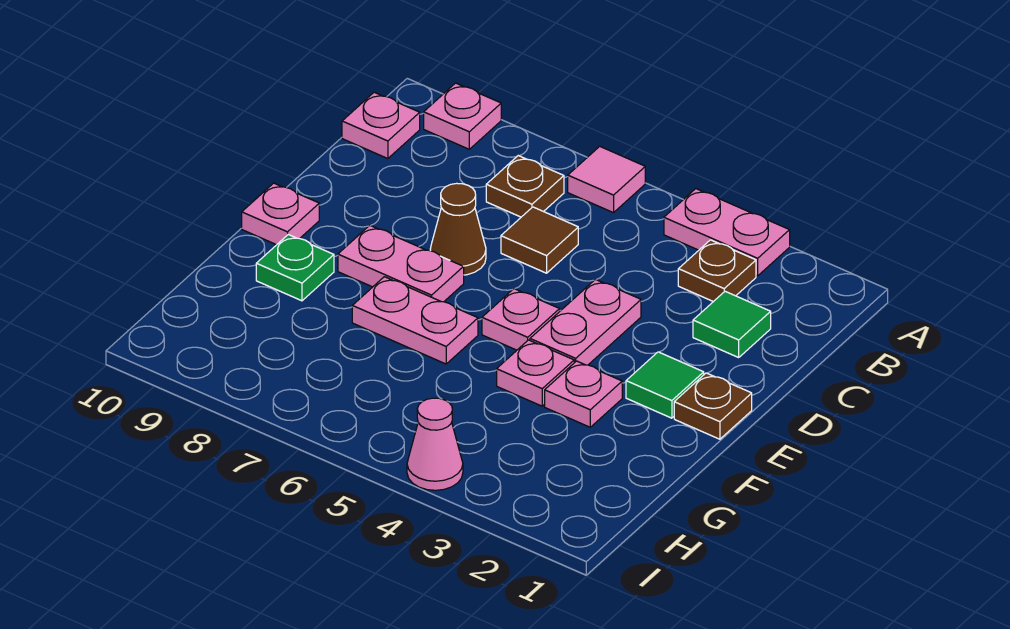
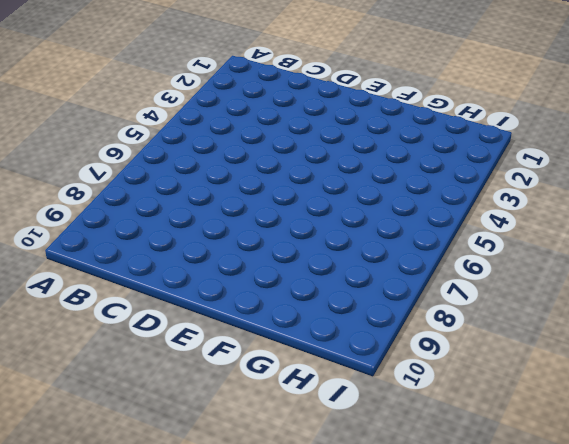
none -> pink plate A3:A4 level 1
none -> pink tile A6 level 1
none -> pink plate A9 level 1

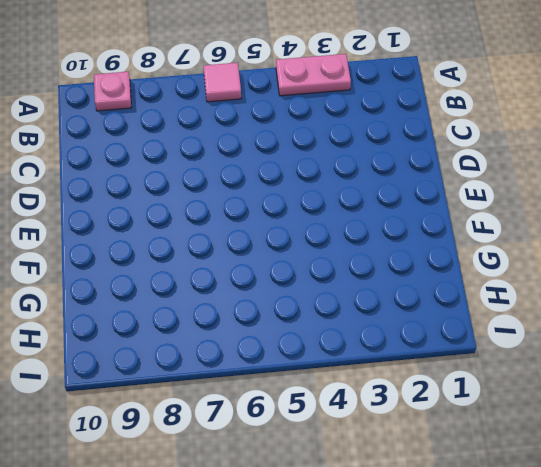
none -> brown plate B3 level 1
none -> brown plate B7 level 1
none -> pink plate B10 level 1

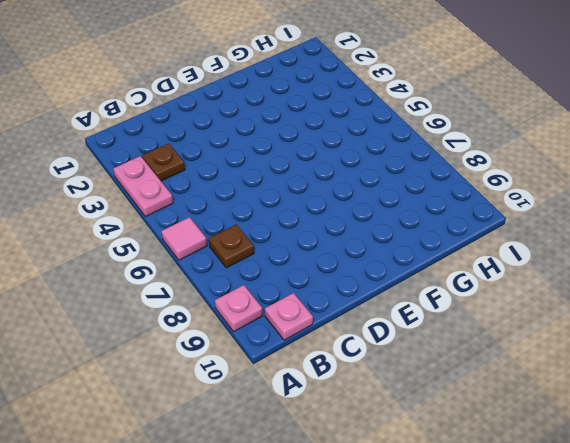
none -> green tile C2 level 1
none -> brown tile C6 level 1
none -> pink plate D4:E4 level 1

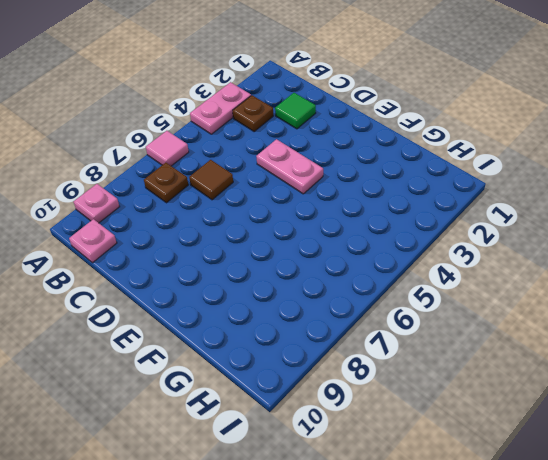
none -> brown cone D7 level 1
none -> brown plate E1 level 1
none -> green tile E2 level 1

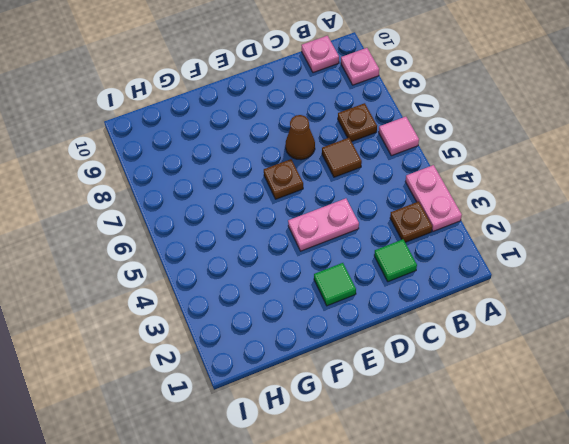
brown plate E6 level 1 -> brown plate E1 level 1
none -> pink plate E5 level 1
none -> pink plate E7:E8 level 1
none -> pink plate E10 level 1

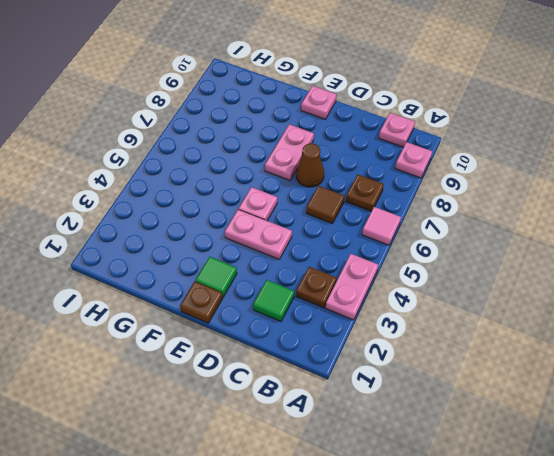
none -> pink plate F3 level 1
none -> pink plate F4 level 1
none -> pink plate F6:F7 level 1

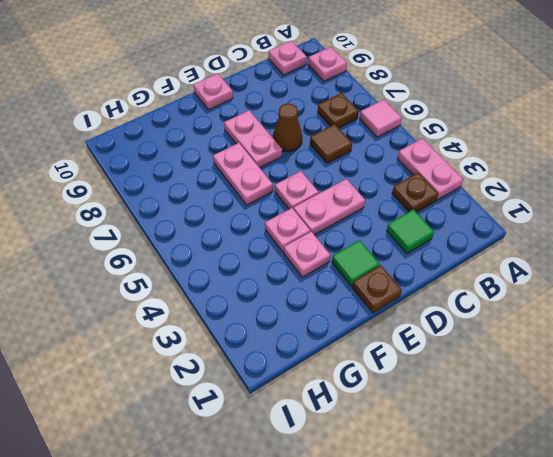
none -> green plate F9 level 1
none -> pink cone I4 level 1

